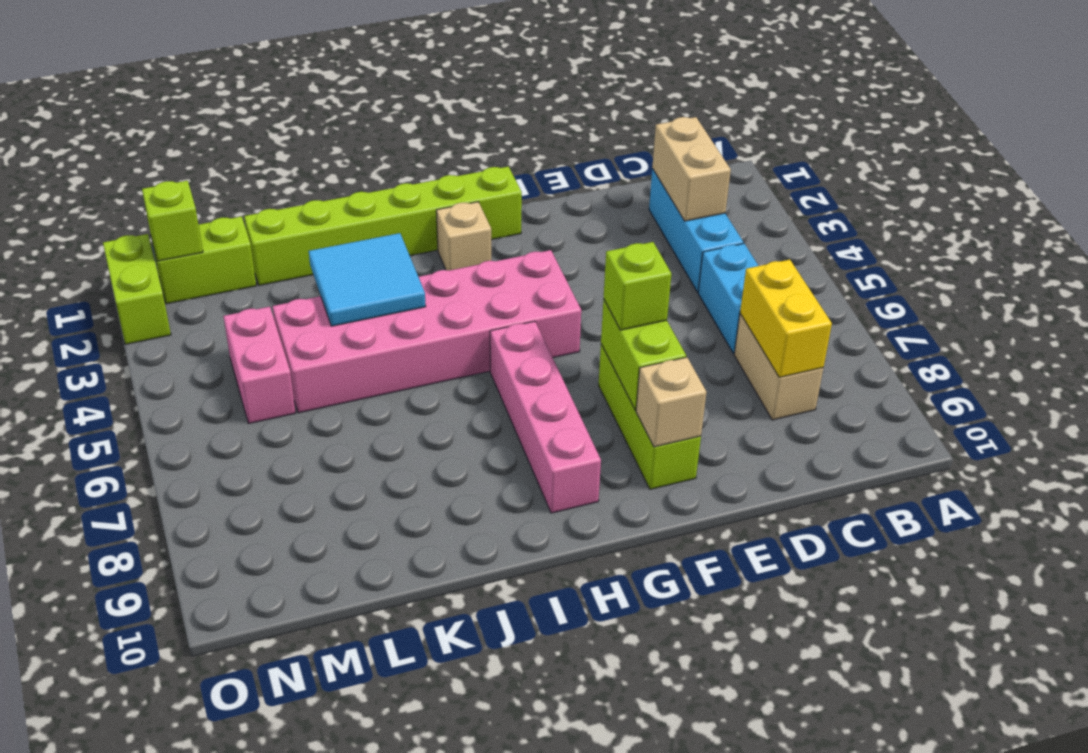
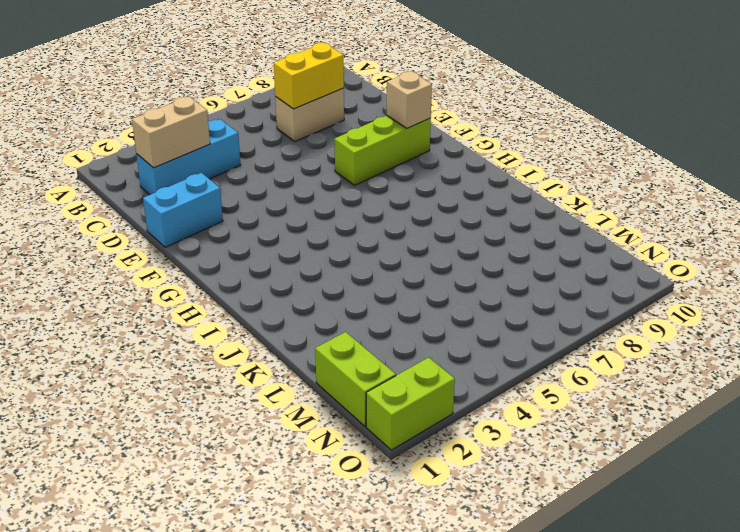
cyan brick E1:E2 level 1 -> cyan brick C5:C6 level 1
none -> lime brick G1:L1 level 1
none -> pink brick G4:L5 level 1
none -> tan brick H2 level 1

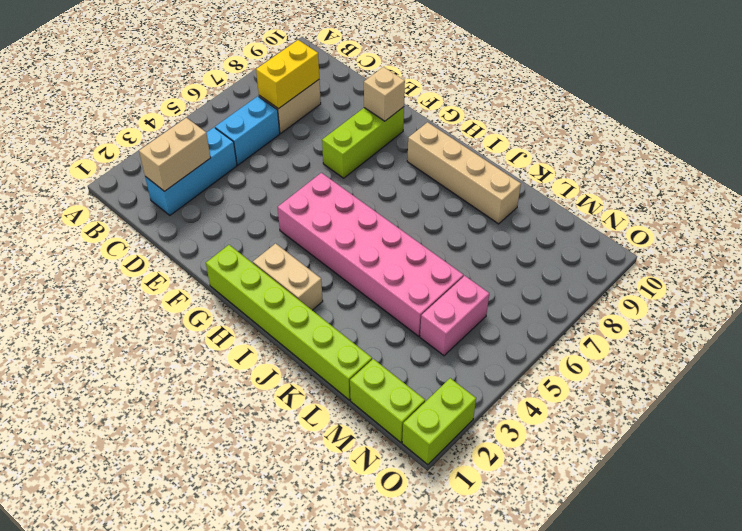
tan brick H2:I2 level 1 -> tan brick H2 level 1
tan brick H9:K9 level 1 -> pink brick H6:H9 level 1
none -> lime brick F7:F8 level 2
none -> cyan tile J3:K4 level 2
none -> lime brick N1 level 2

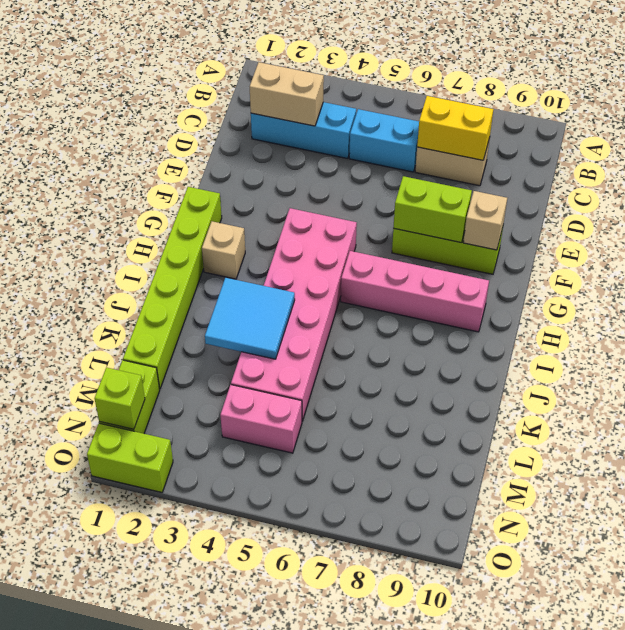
none -> lime brick F7 level 3

